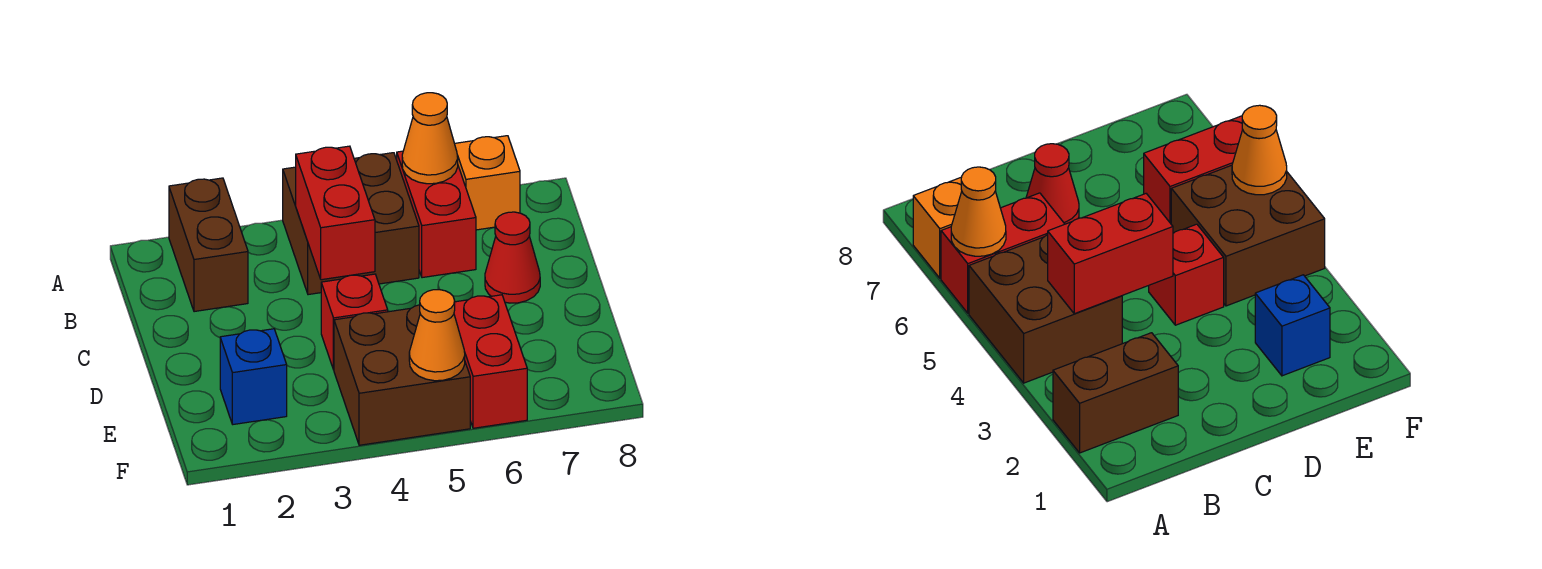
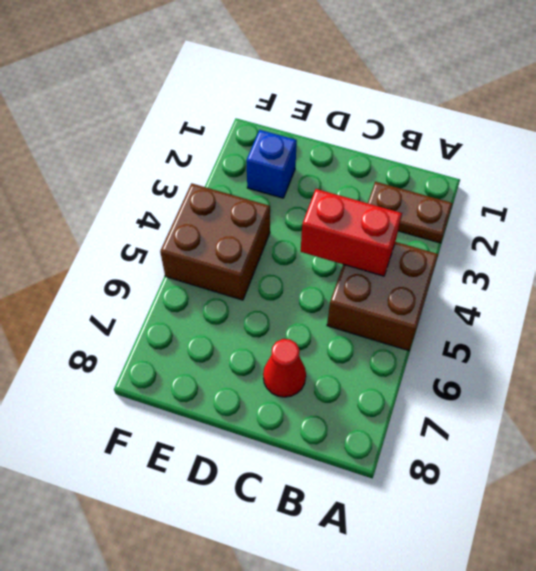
brown plate A2:B2 level 1 -> brown brick A2:B2 level 1
none -> red brick A6:B6 level 1
none -> orange brick A7 level 1
none -> red brick D4 level 1

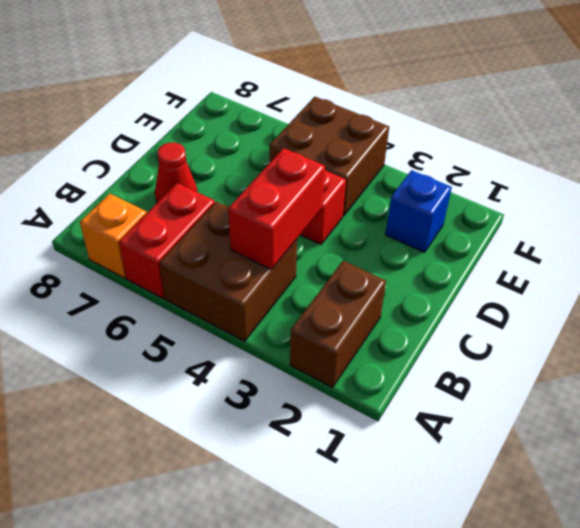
none -> red brick E6:F6 level 1
none -> orange cone A6 level 2
none -> orange cone F5 level 2

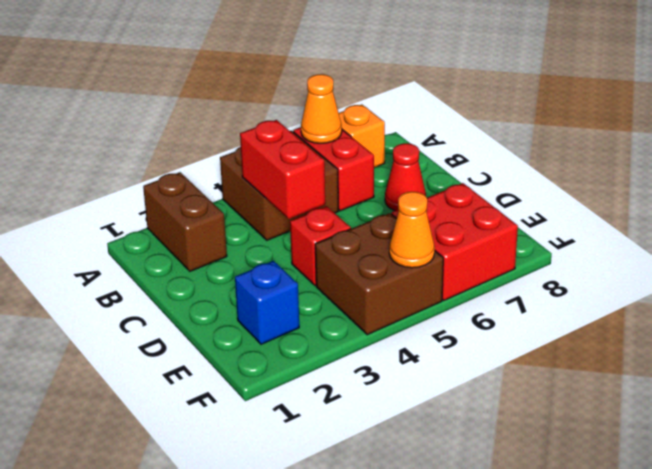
red brick E6:F7 level 1 -> red brick E6:F6 level 1

